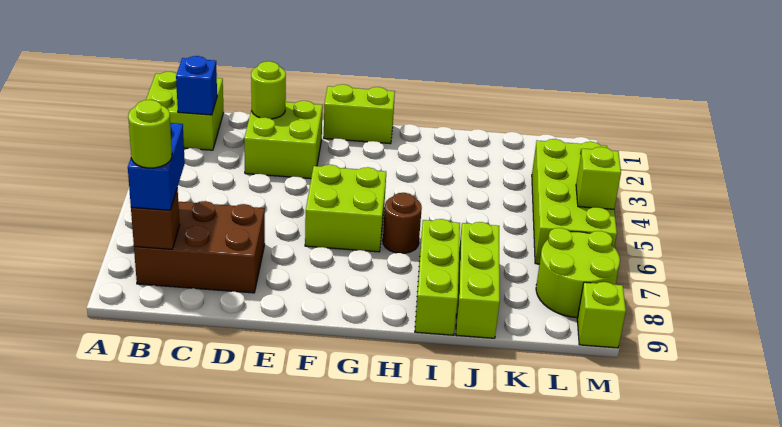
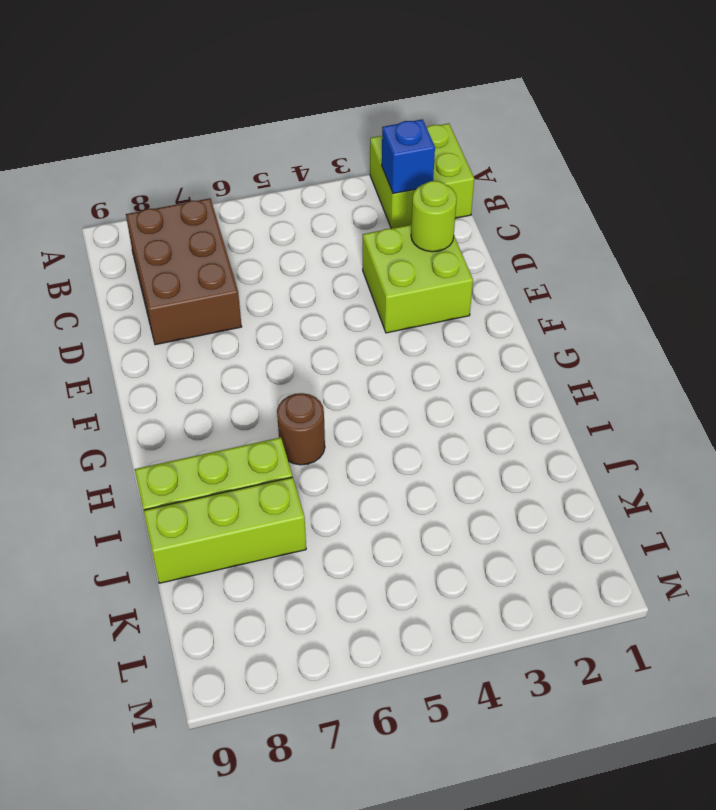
none -> lime brick F1:G1 level 1
none -> lime brick F5:G6 level 1
none -> lime brick L3:M6 level 1

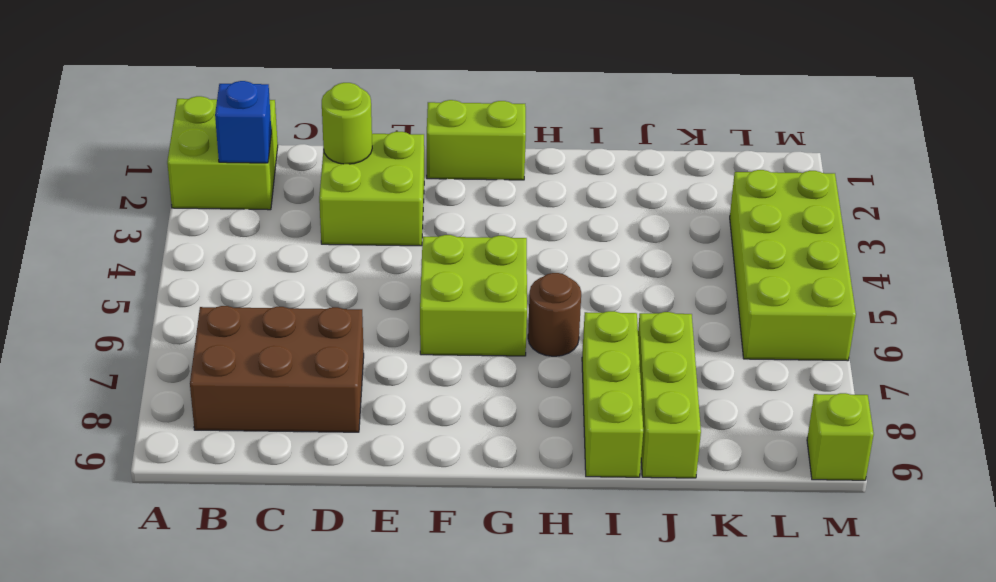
none -> lime round brick L7:M8 level 1
none -> brown brick B8 level 2
none -> lime brick M5 level 2

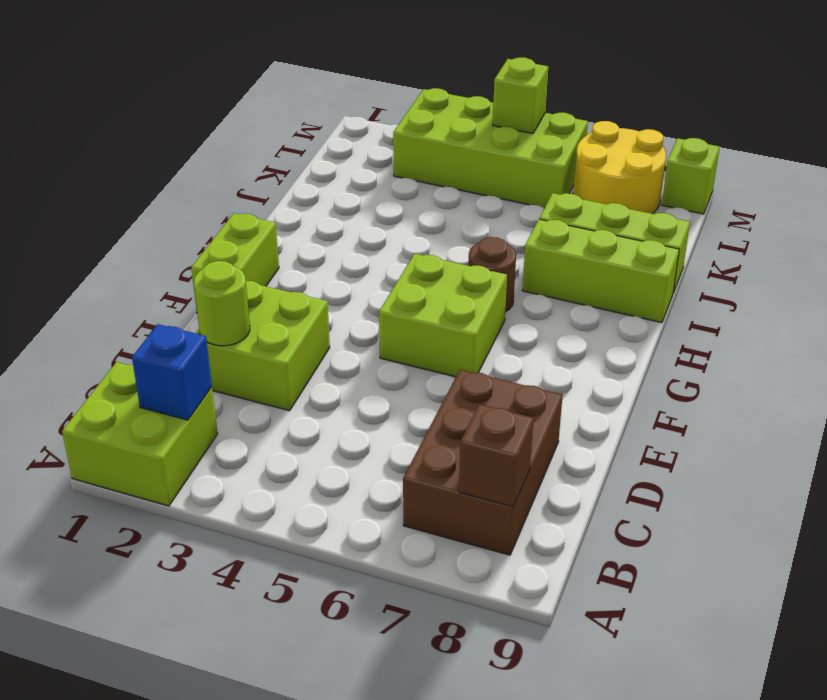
yellow round brick L7:M8 level 1 -> lime round brick L7:M8 level 1
none -> blue brick B7:B8 level 3
none -> lime round brick B8 level 4

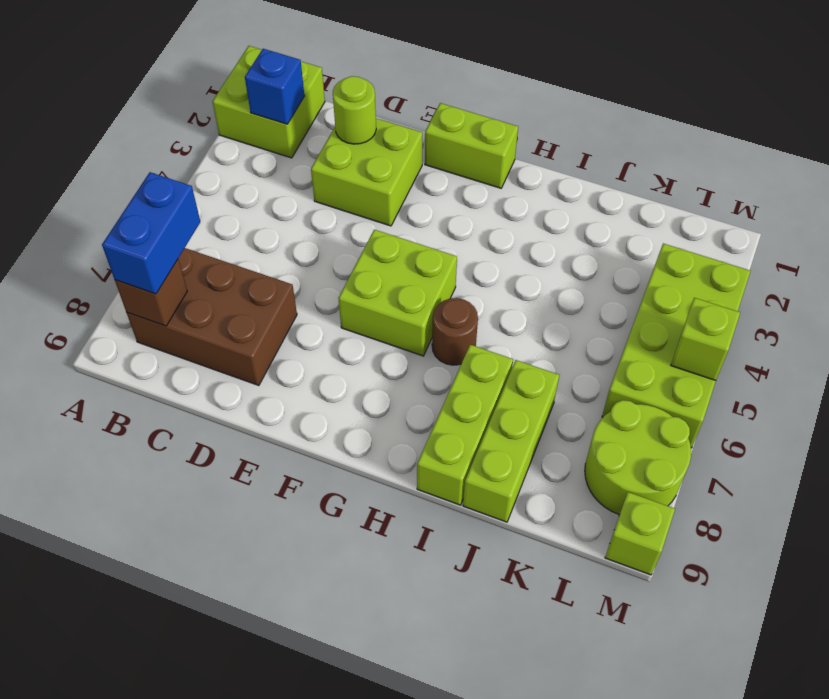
none -> lime round brick B8 level 4

